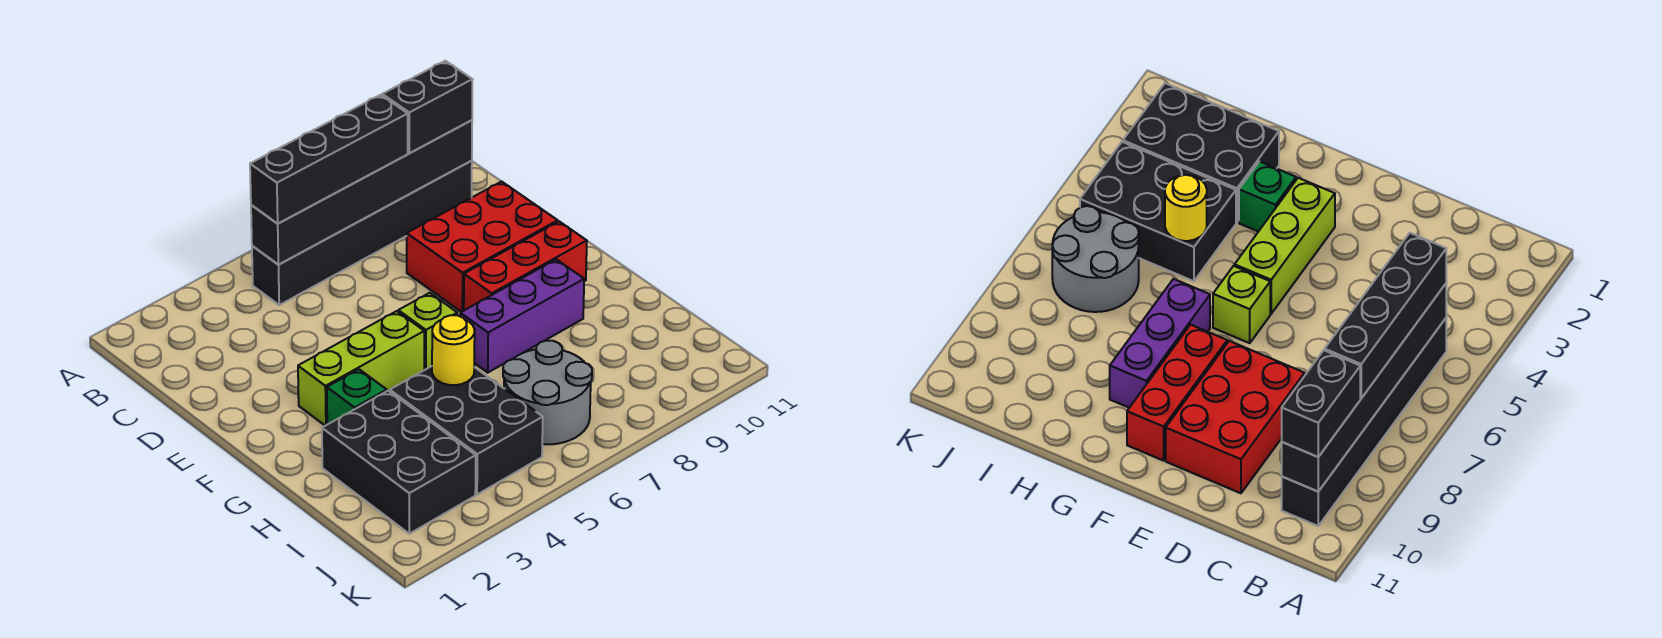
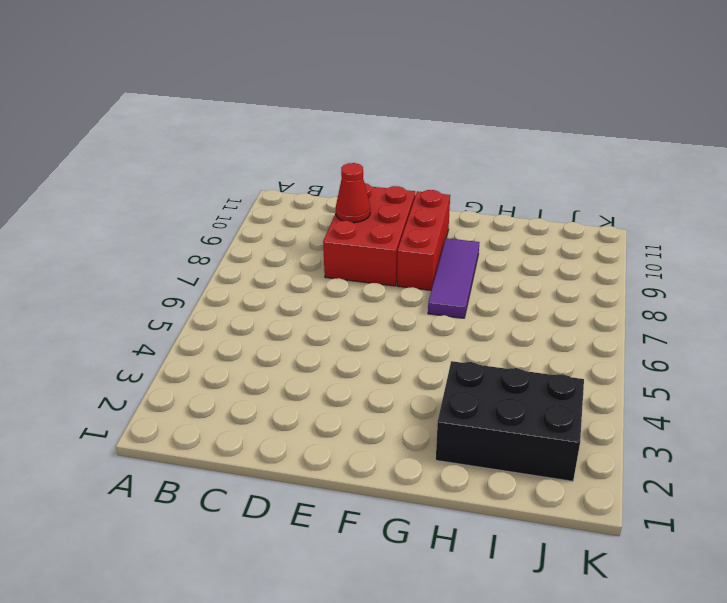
red cone D9 level 2 -> none
purple tile G7:G9 level 1 -> purple brick G7:G9 level 1
none -> black brick B5:B10 level 1
none -> lime brick F3:F5 level 1
none -> lime brick F6 level 1

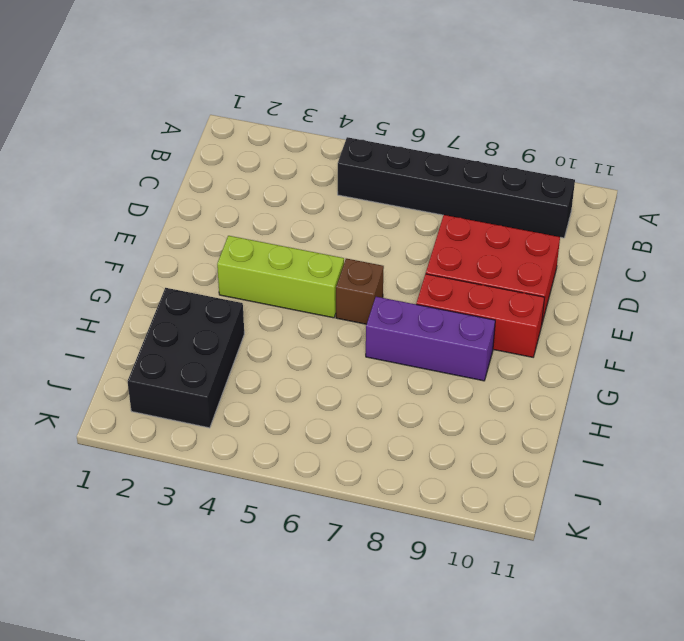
brown brick F6 level 1 -> lime brick F6 level 1
none -> green brick G3 level 1
none -> black brick H4:J5 level 1
none -> grey round brick I6:J7 level 1

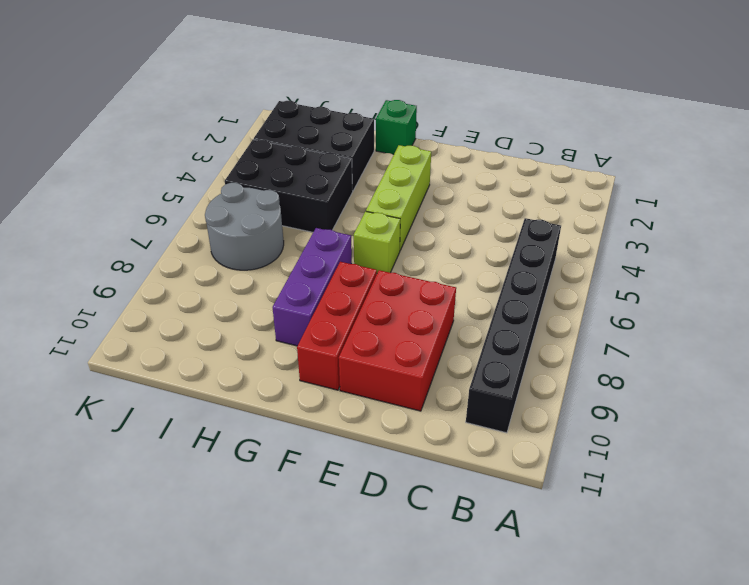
green brick G1 level 1 -> green brick G3 level 1
none -> black brick B5:B10 level 2
none -> yellow round brick H5 level 2
none -> black brick B5:B8 level 3

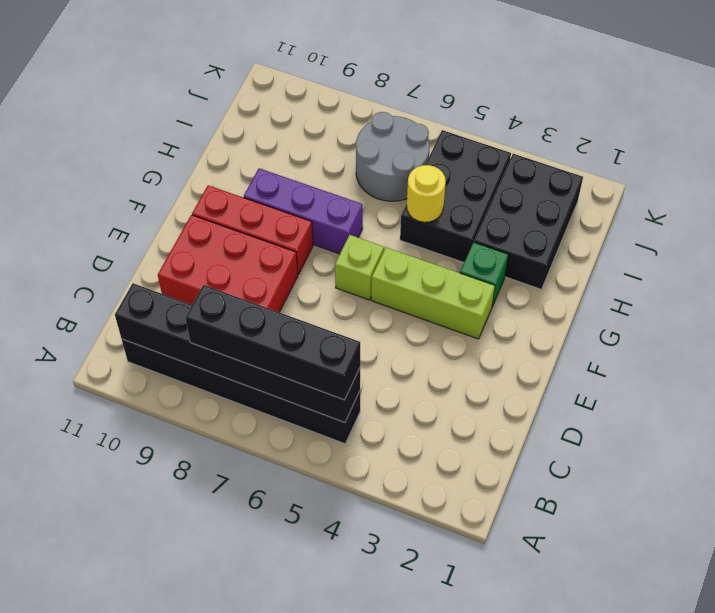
none -> black brick B9:B10 level 3

